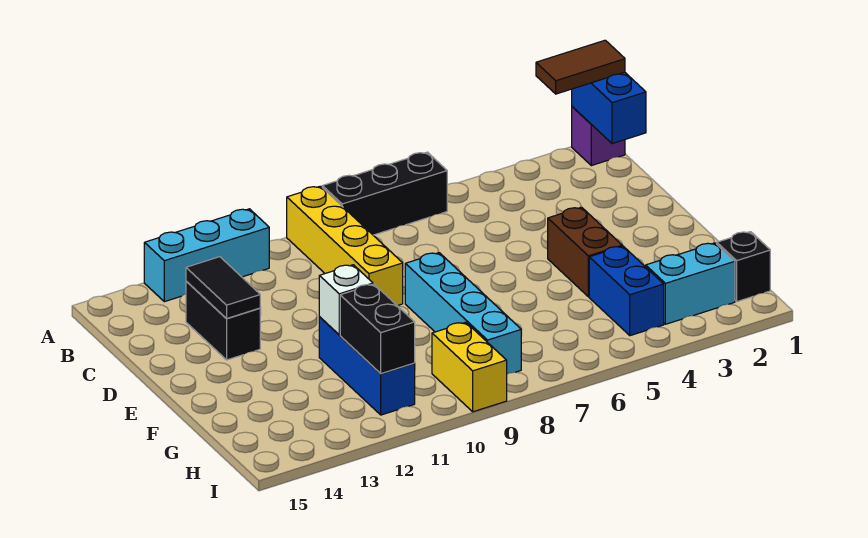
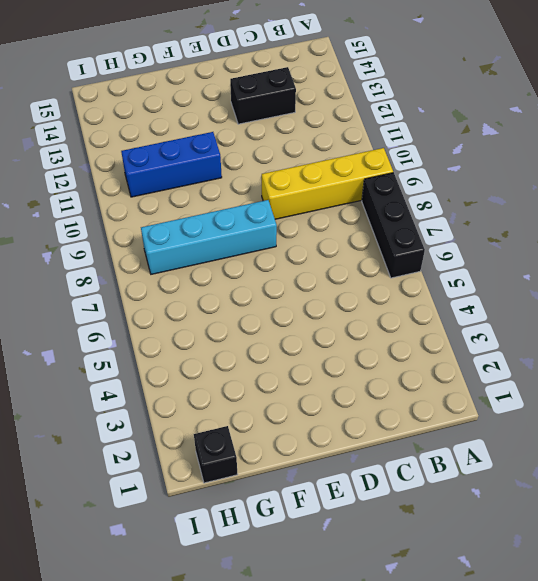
none -> purple brick A1 level 1
none -> cyan brick A11:A13 level 1
none -> brown brick E4:F4 level 1

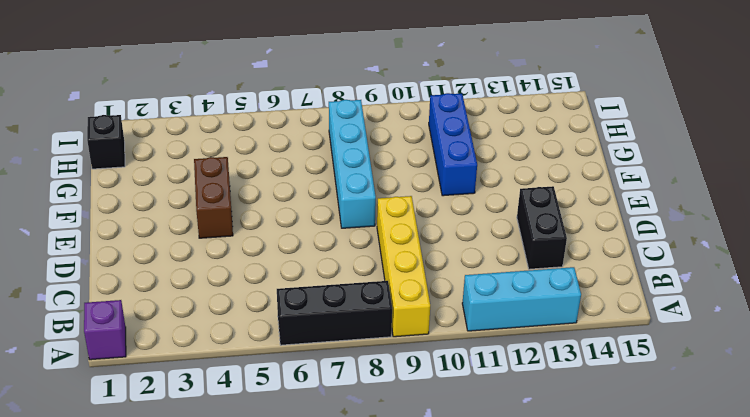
none -> blue brick G4:H4 level 1
none -> cyan brick H2:H3 level 1
none -> yellow brick H9:I9 level 1

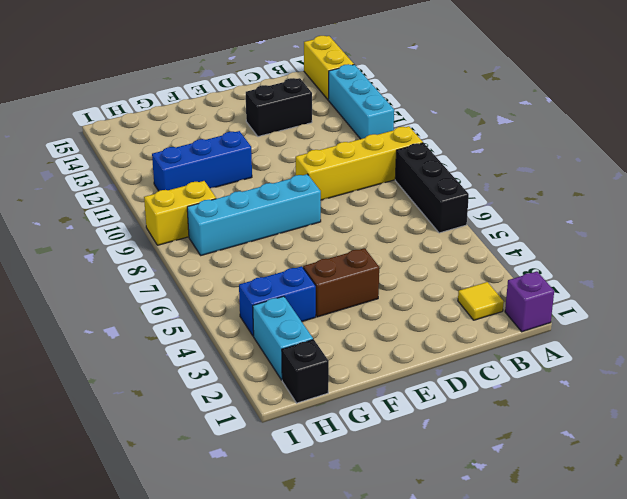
yellow brick A14:A15 level 1 -> none
yellow tile B2 level 1 -> none
none -> blue brick A1:B1 level 2
none -> black tile C13:D13 level 2
none -> white brick F11 level 2

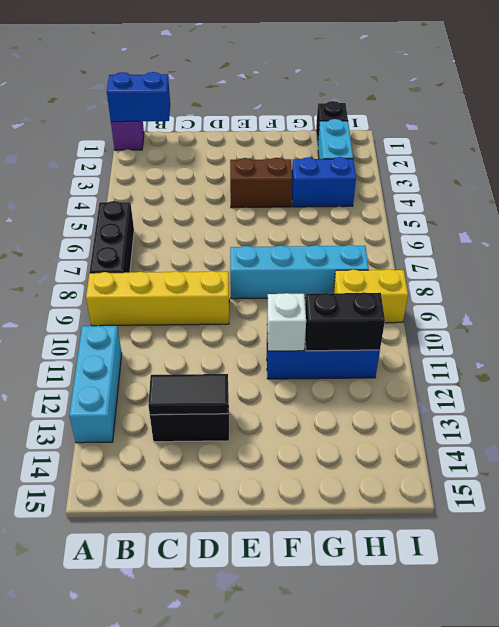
none -> brown tile A1:A2 level 3

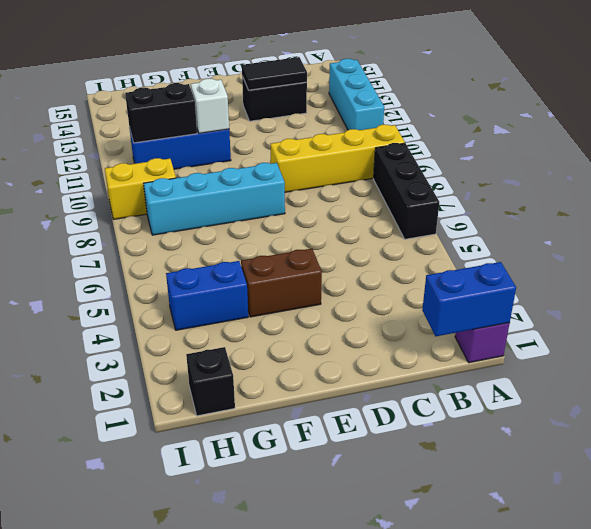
none -> cyan brick H2:H3 level 1
none -> brown tile A1:A2 level 3

